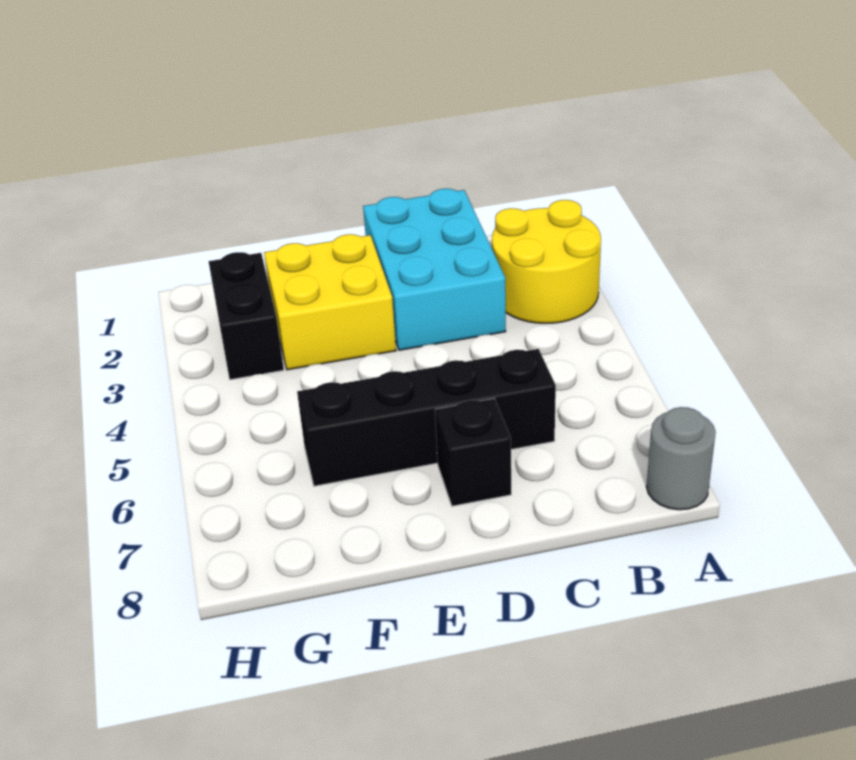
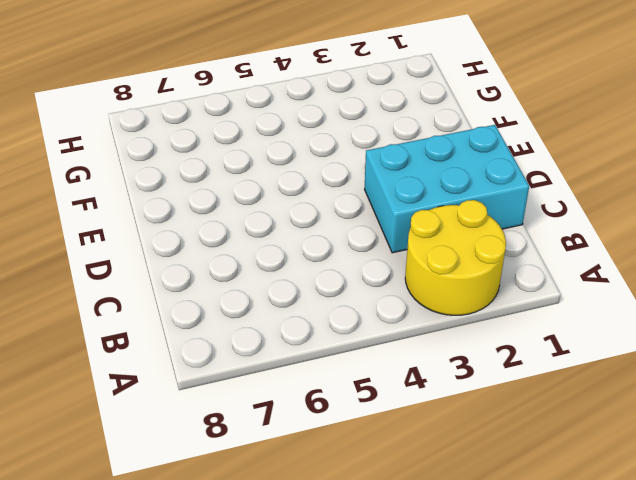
none -> grey round brick A8 level 1
none -> black brick C6:F6 level 1

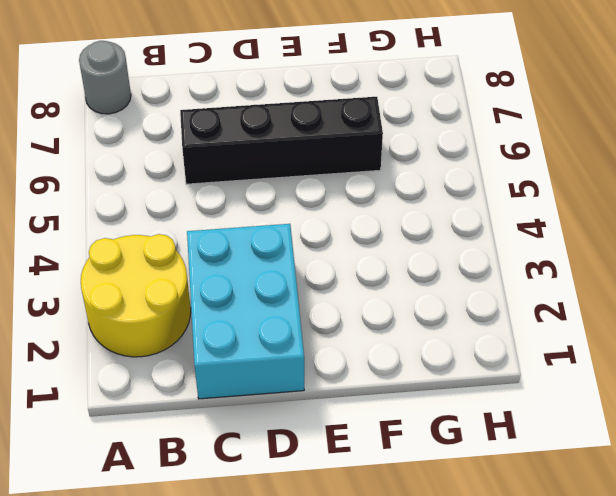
none -> black brick D7 level 1
none -> yellow brick E2:F3 level 1

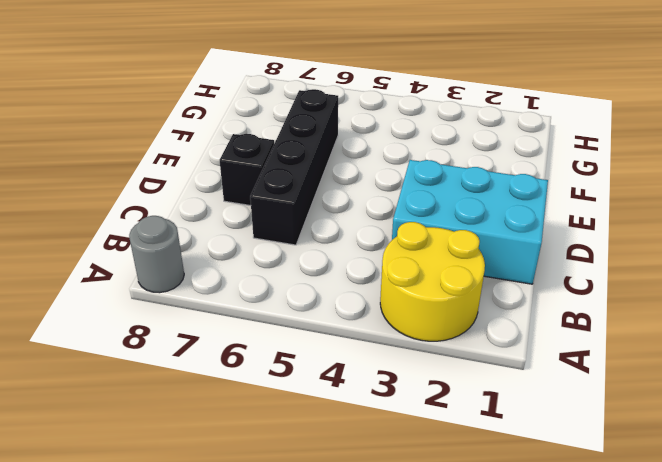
none -> yellow brick E2:F3 level 1
none -> black brick G2:G3 level 1

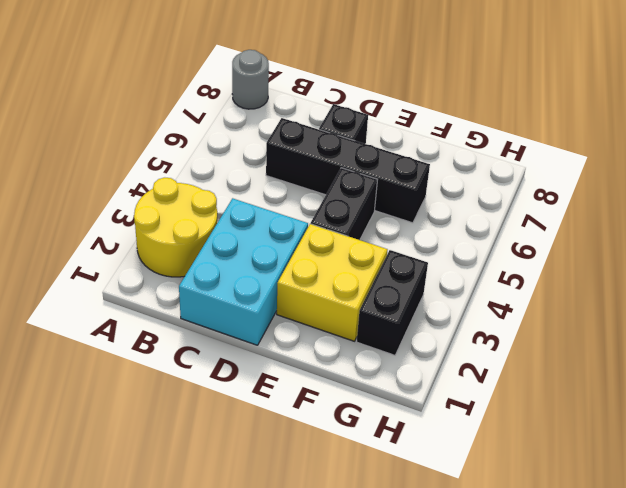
black brick E4:E5 level 1 -> none

